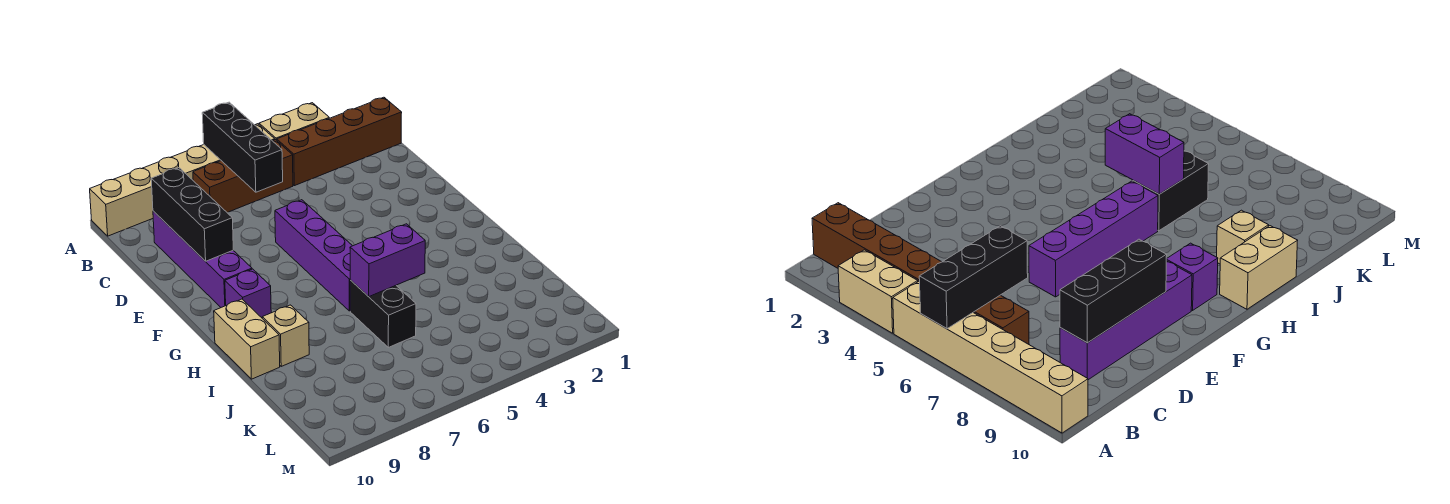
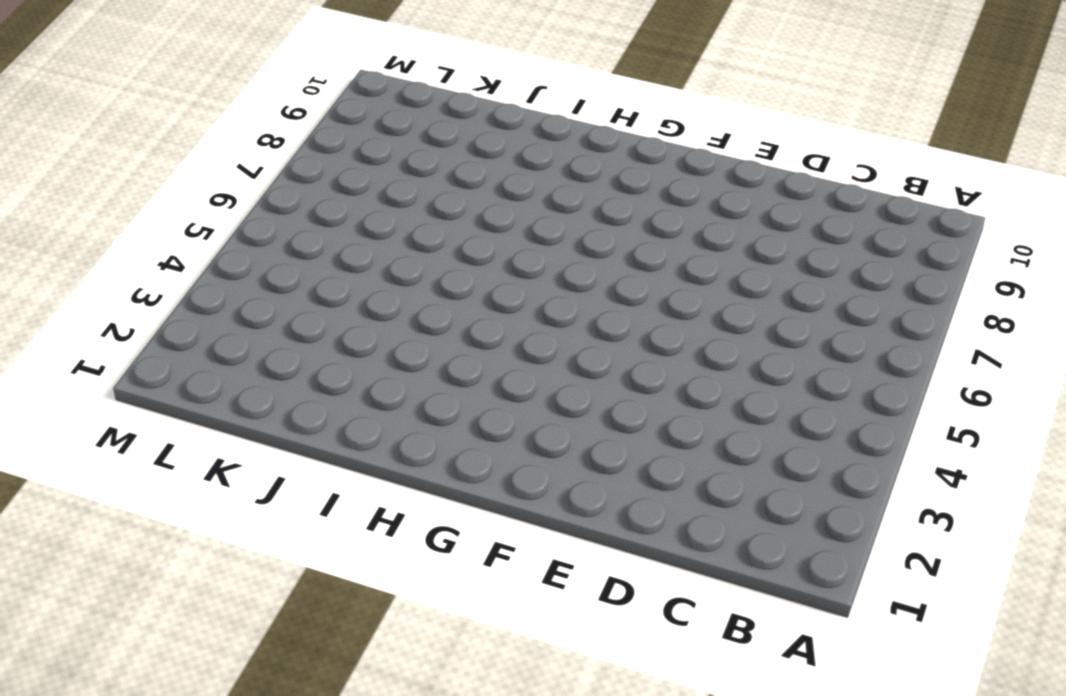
none -> tan brick A3:A4 level 1
none -> tan brick A5:A10 level 1
none -> brown brick B1:B4 level 1

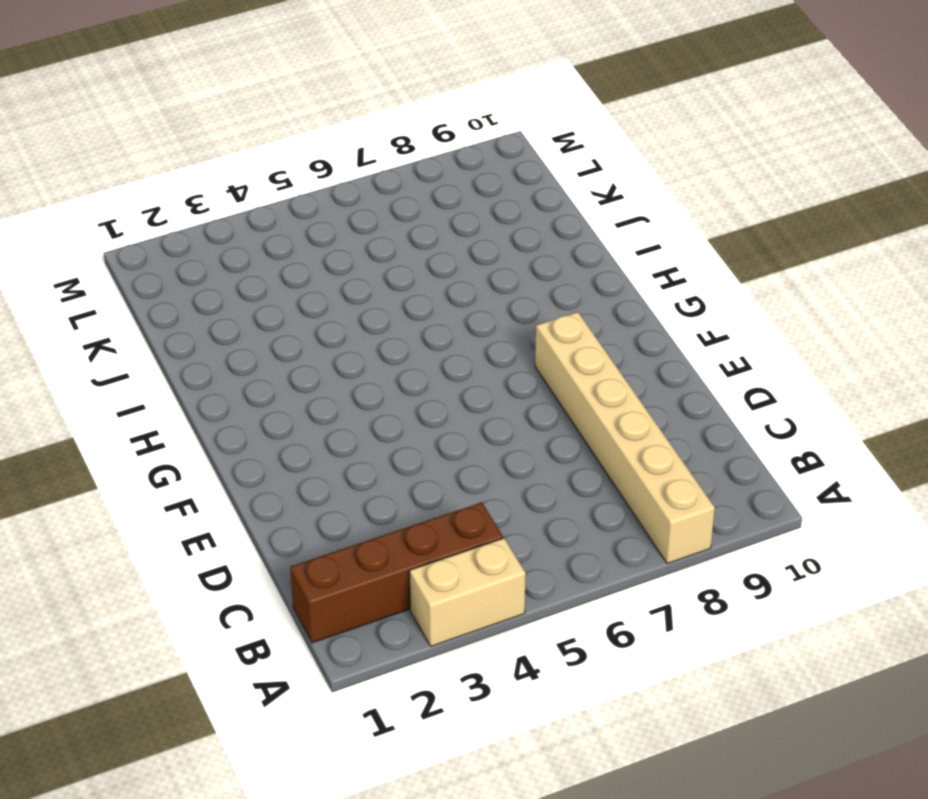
tan brick A8:F8 level 1 -> tan brick A5:A10 level 1
none -> brown brick B5:B7 level 1
none -> purple brick C9:F9 level 1
none -> purple brick E6:H6 level 1

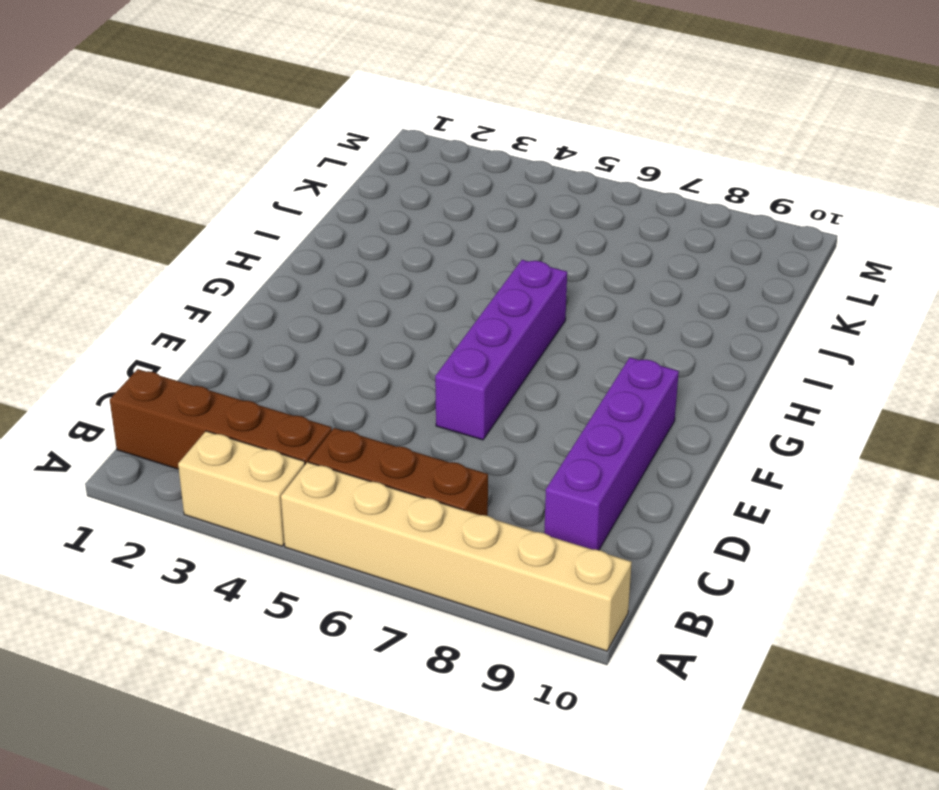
none -> purple brick G9 level 1
none -> tan brick H10:I10 level 1
none -> black brick I6:J6 level 1

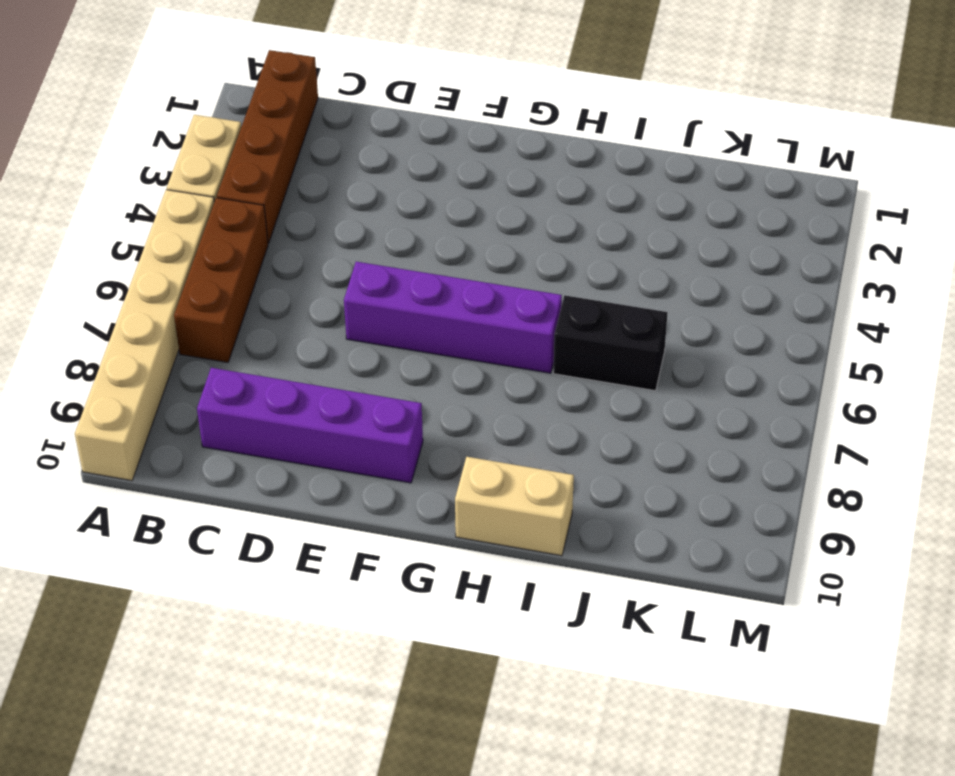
none -> purple brick G9 level 1
none -> tan brick I9 level 1
none -> black brick A6:C6 level 2

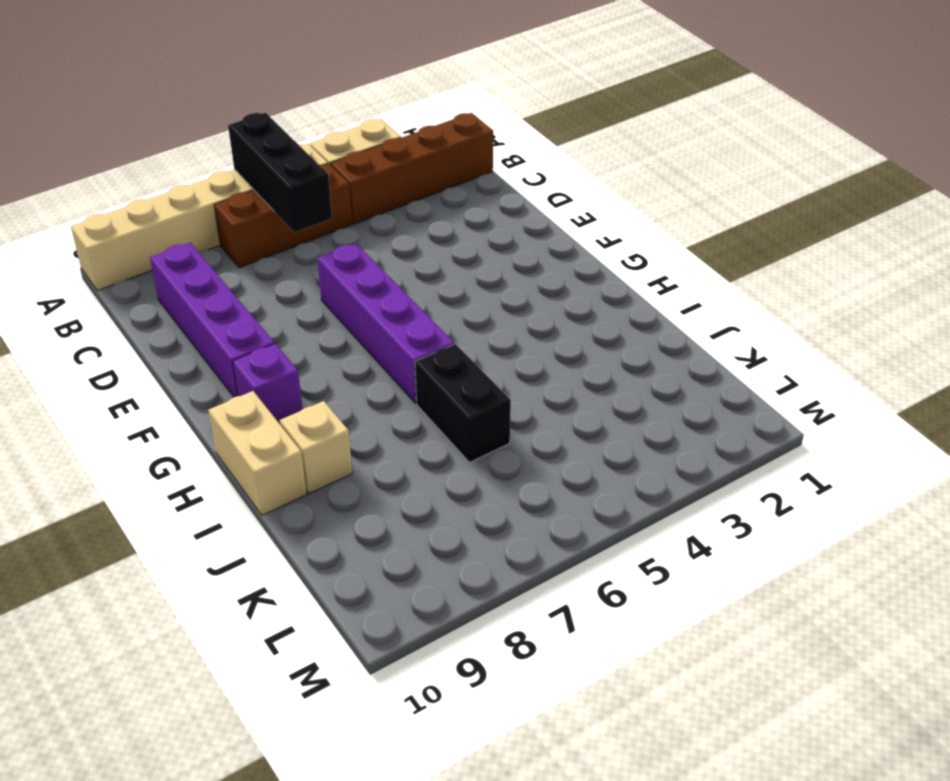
none -> black brick C9:E9 level 2
none -> purple brick I5:I6 level 2

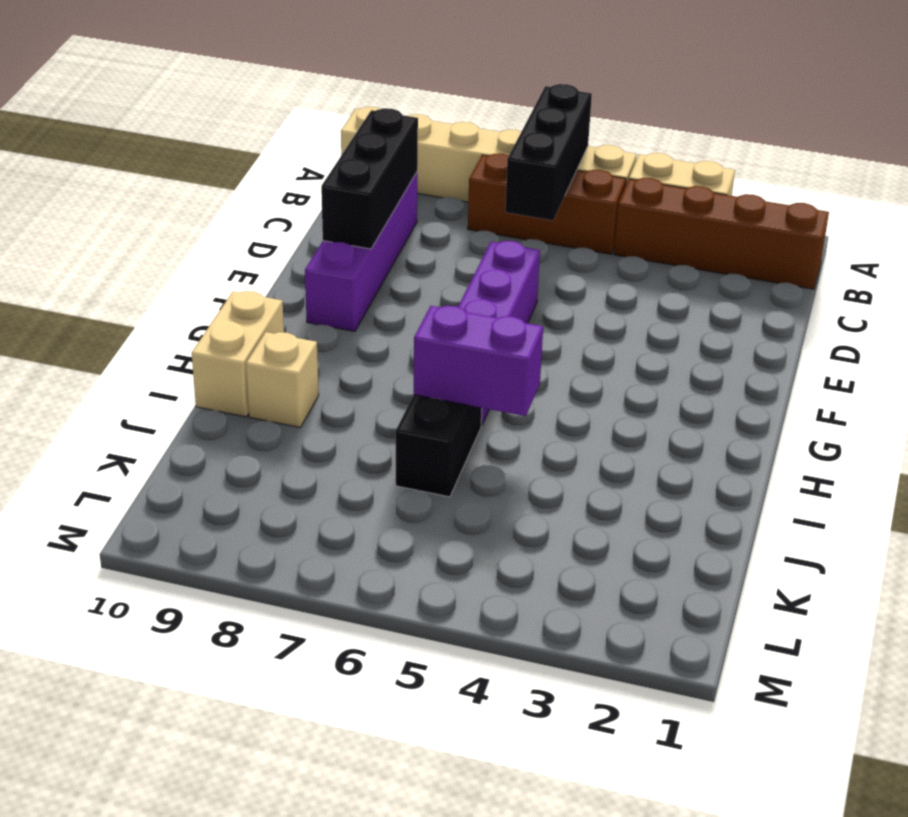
none -> purple brick G9 level 1

